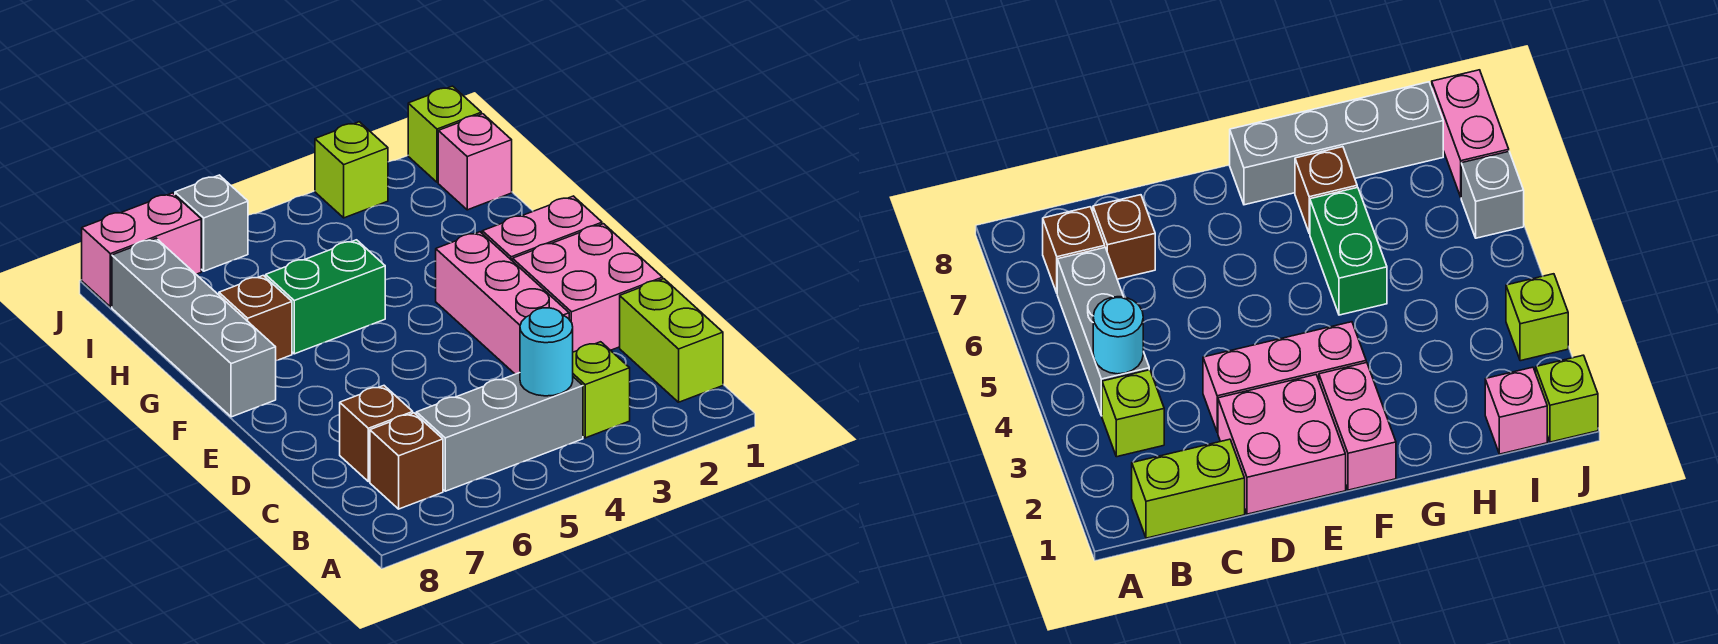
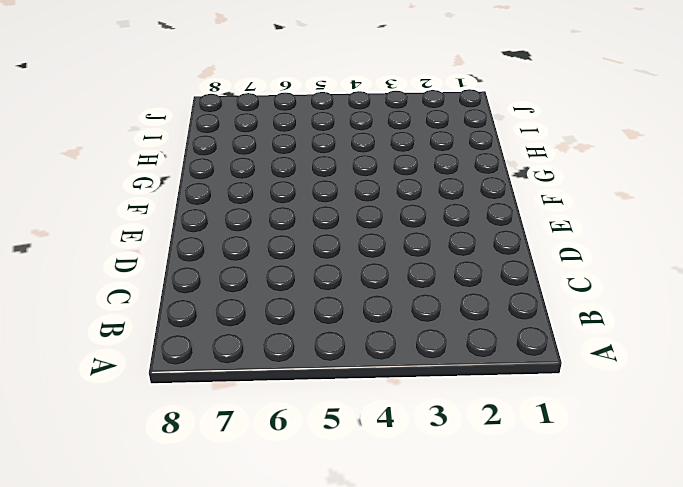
none -> lime brick B1:C1 level 1
none -> lime brick B3 level 1
none -> grey brick B4:B6 level 1

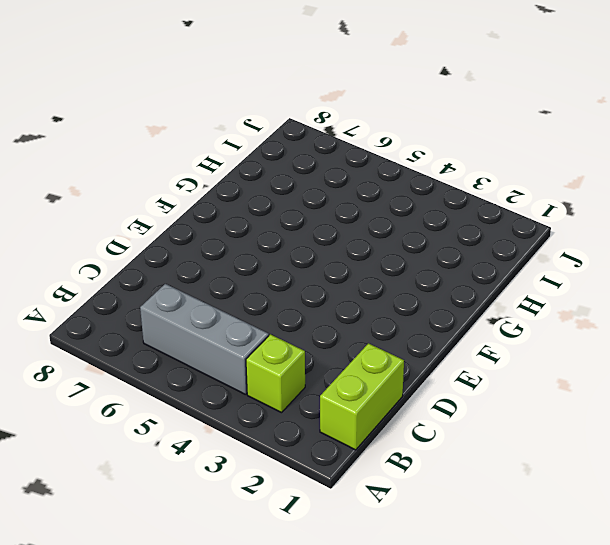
none -> brown brick B7 level 1
none -> brown brick C7 level 1
none -> pink brick D1:E2 level 1

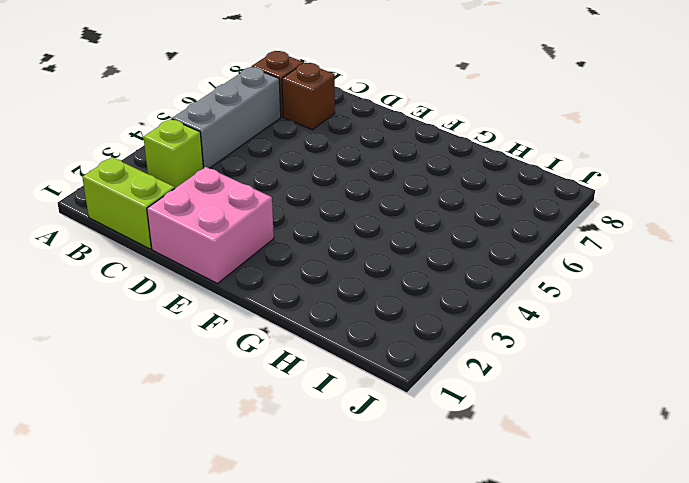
none -> pink brick D3:F3 level 1
none -> pink brick F1:F2 level 1
none -> grey brick F8:I8 level 1

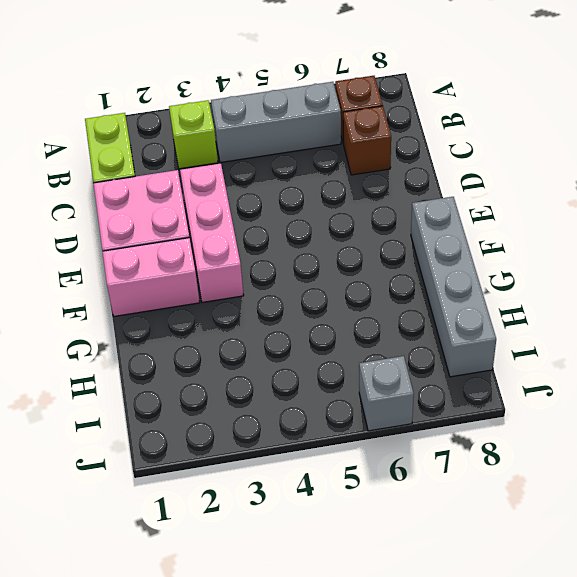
none -> green brick G5:G6 level 1
none -> brown brick G7 level 1
none -> pink brick I1 level 1

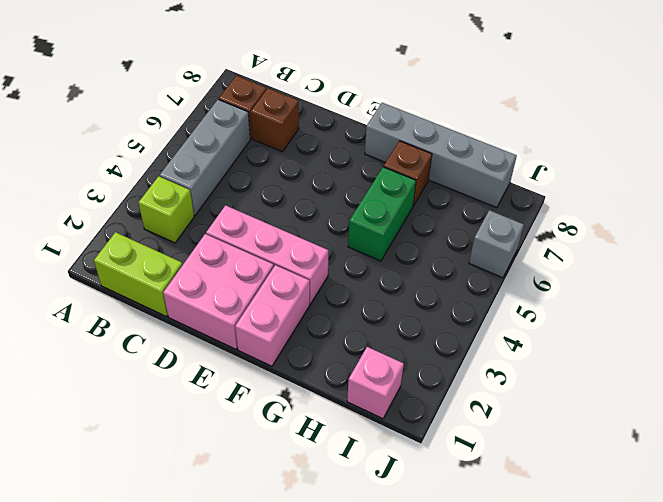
none -> lime brick J1 level 1
none -> lime brick J3 level 1
none -> pink brick J7:J8 level 1

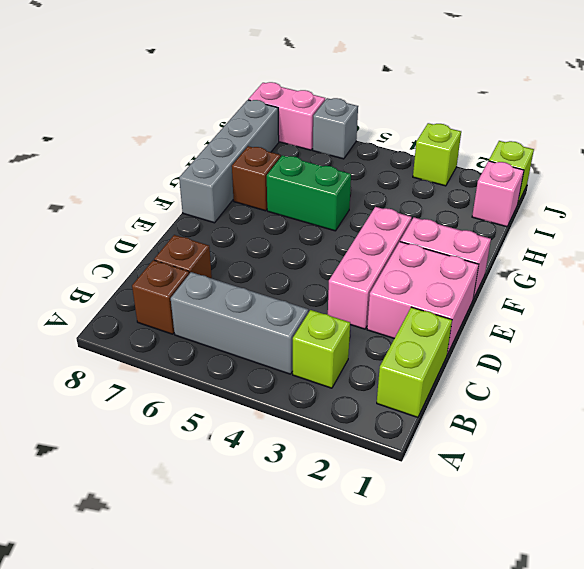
none -> cyan round brick B4 level 2

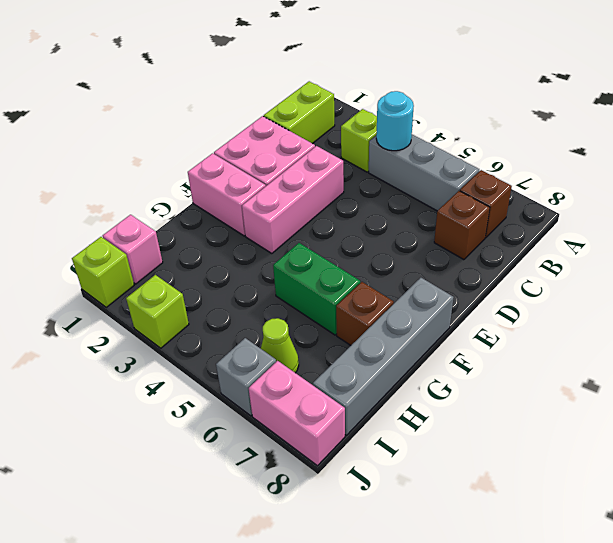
lime cone I6 level 1 -> none

